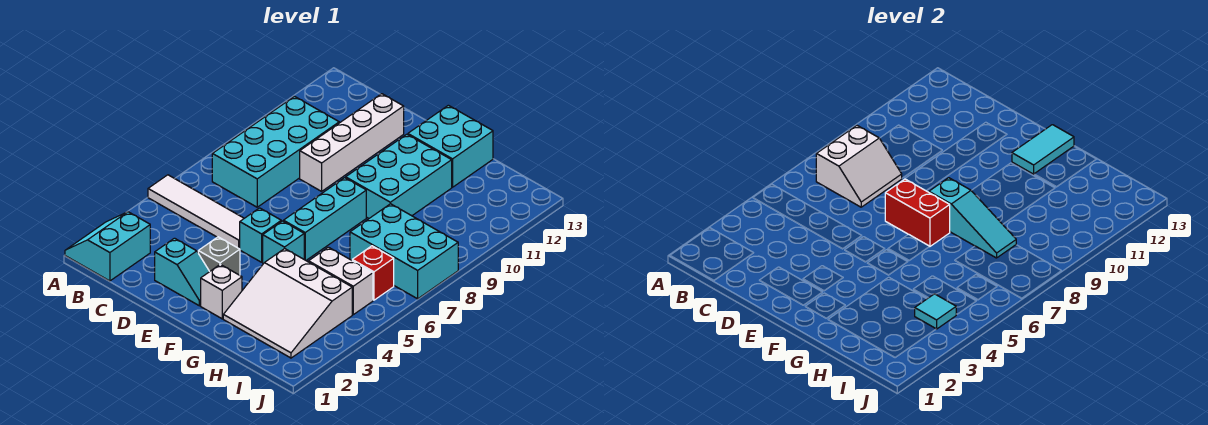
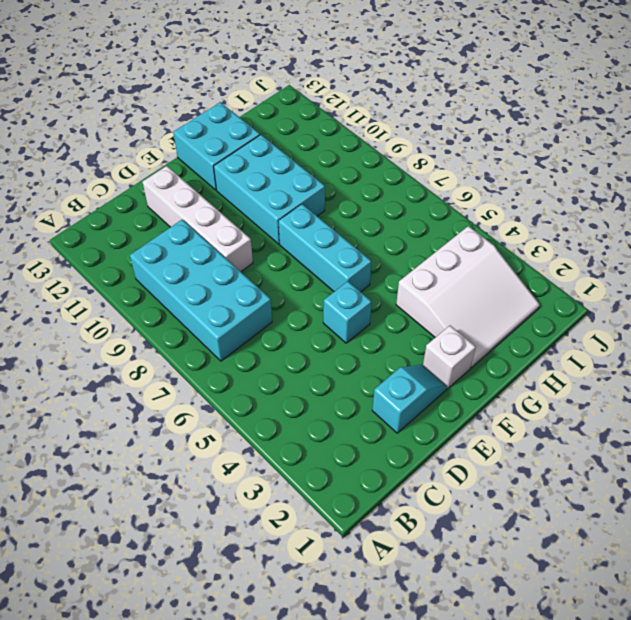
none -> cyan slope A1:B2 level 1 top B
none -> white tile A5:D5 level 1
none -> grey brick E3 level 1

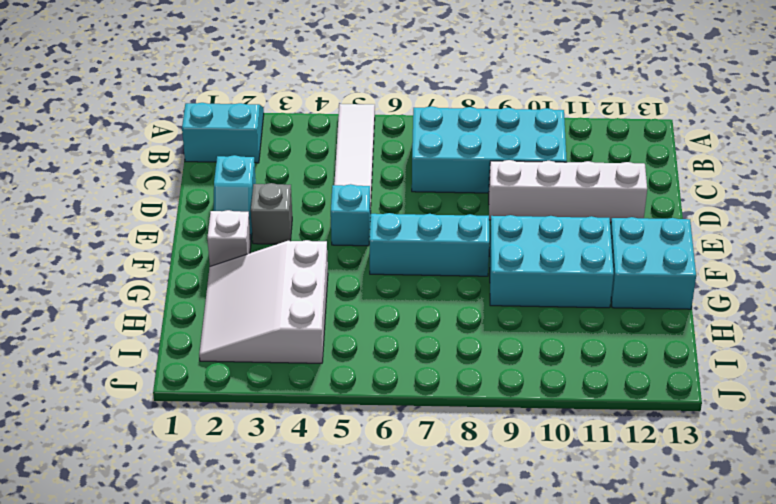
none -> cyan brick F5 level 1
none -> white brick H5:I5 level 1
none -> cyan brick H7:J8 level 1

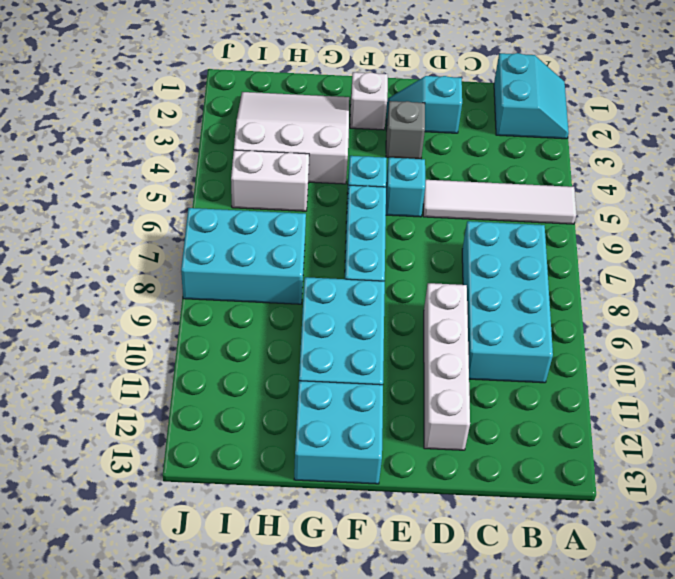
none -> red brick I6 level 1
none -> white slope B7:C8 level 2 top B
none -> red brick E7:F7 level 2

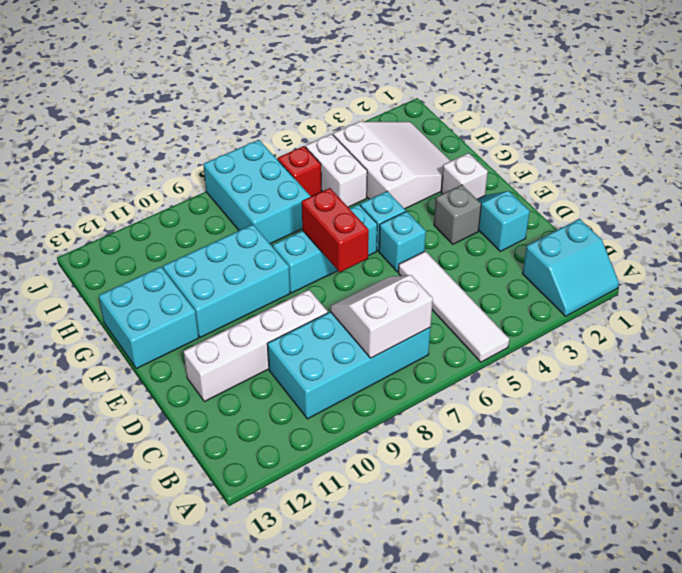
none -> cyan slope F8:H8 level 2 top F
none -> cyan tile F12:F13 level 2
none -> cyan tile I4 level 2

